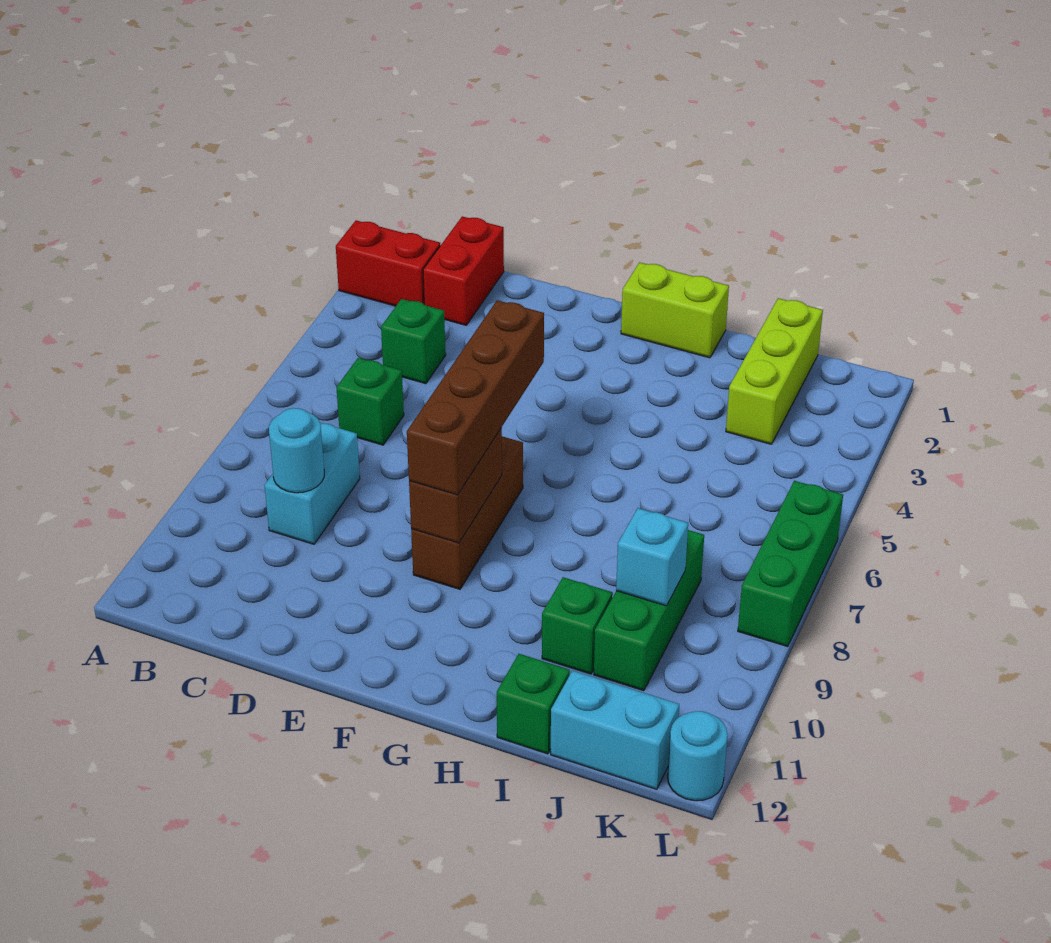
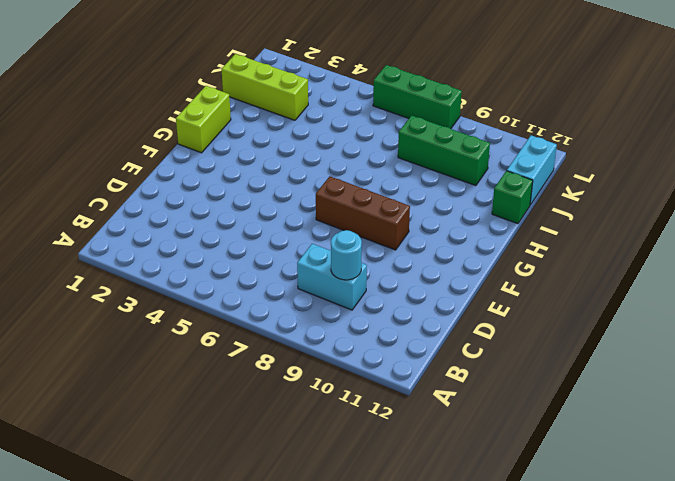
none -> red brick A2:B2 level 1
none -> red brick C1:C2 level 1
none -> green brick C4 level 1

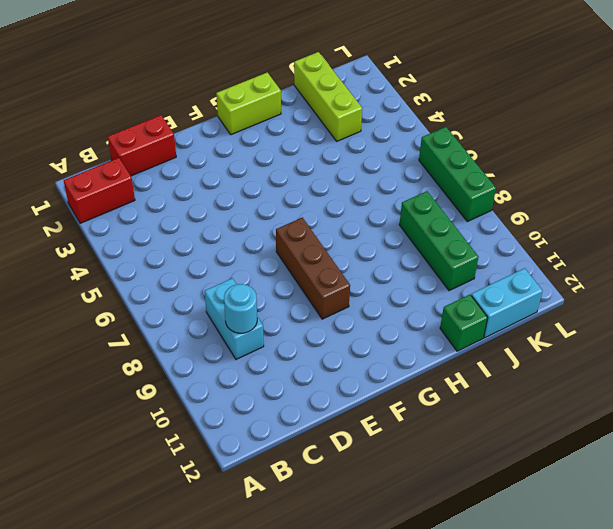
red brick C1:D1 level 1 -> red brick C1:C2 level 1
none -> green brick C4 level 1
none -> green brick C6 level 1
none -> green brick I10 level 1

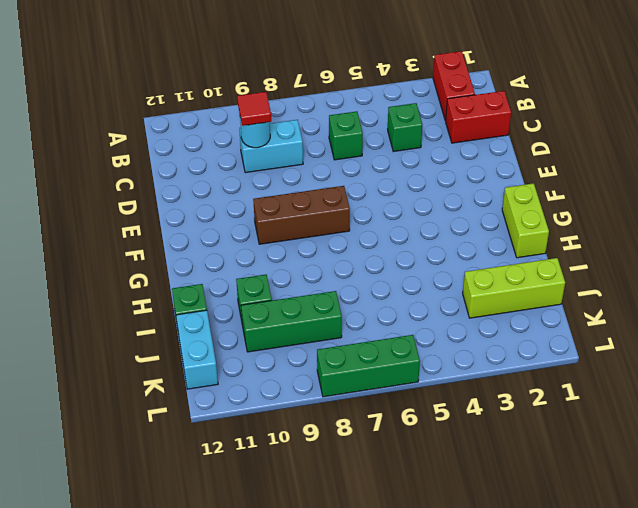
red tile C9 level 3 -> none
none -> cyan round brick L12 level 1
none -> brown brick F8:F9 level 2
none -> cyan brick J9 level 2

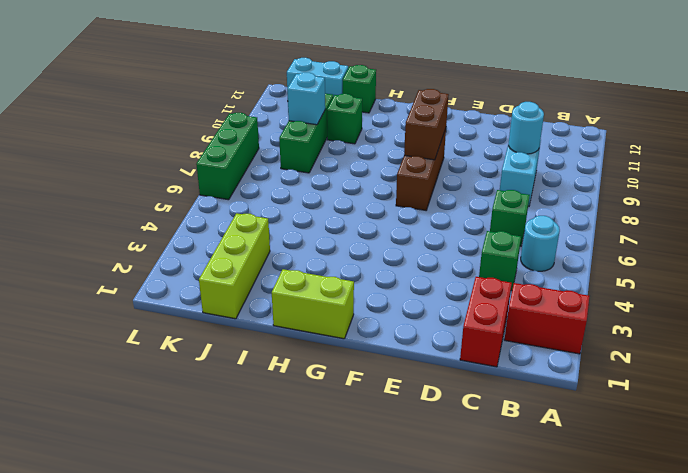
cyan round brick B5 level 1 -> cyan round brick L12 level 1
none -> brown brick F6:F9 level 3

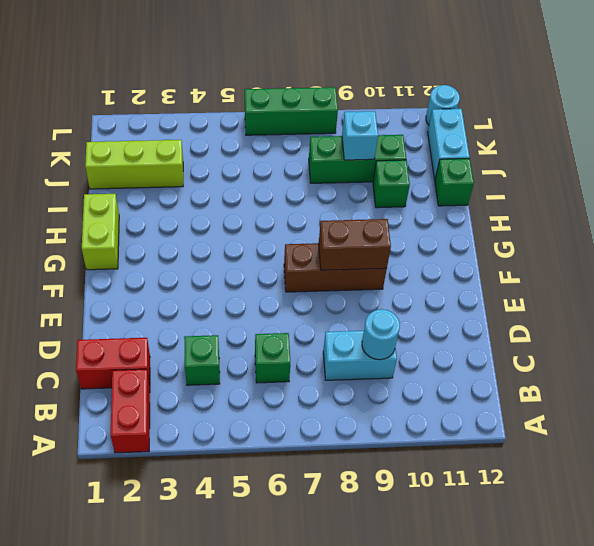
none -> brown brick F6:F9 level 3

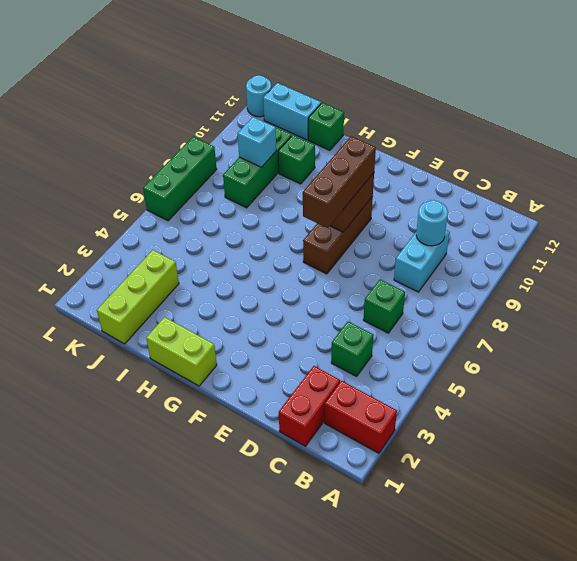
brown brick F7:F9 level 3 -> brown brick F6:F9 level 3

